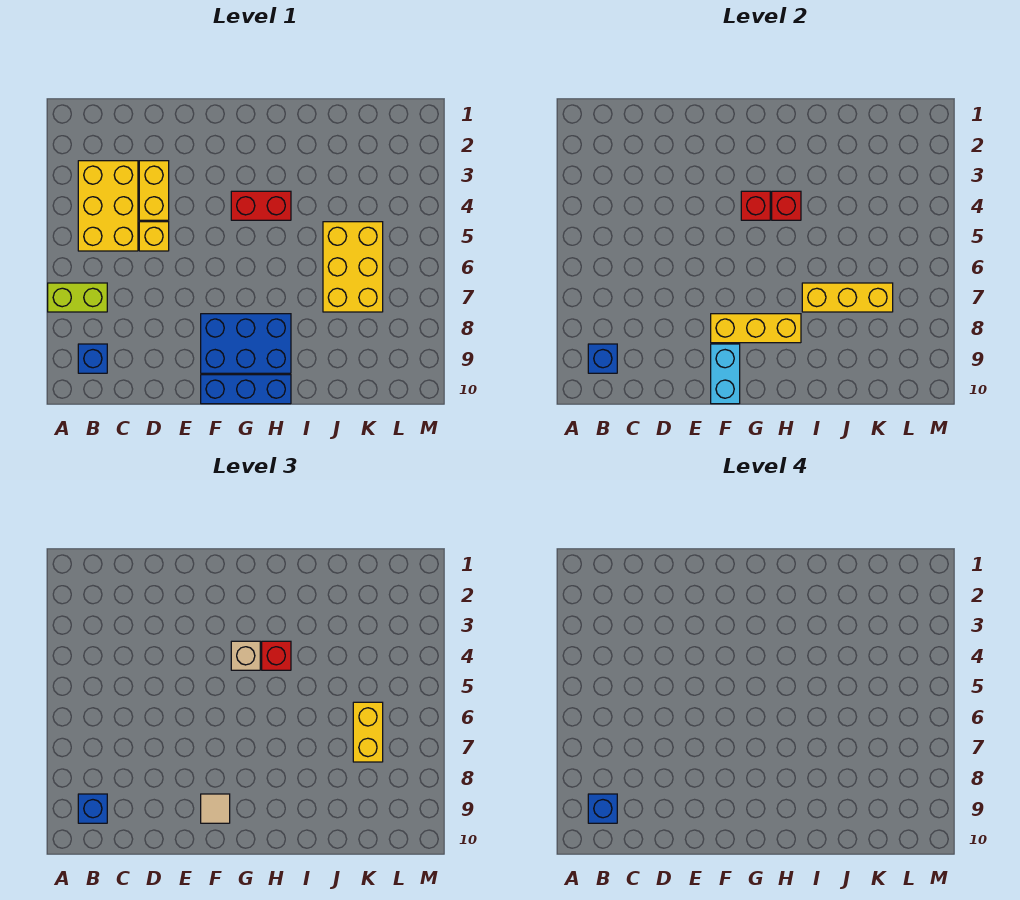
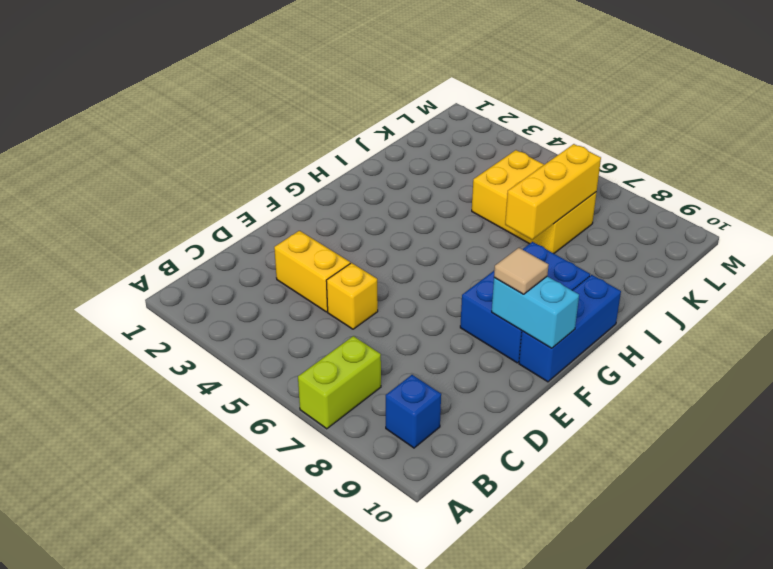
none -> yellow brick B3:C5 level 1
none -> red brick G4:H4 level 1
none -> blue brick B9 level 2

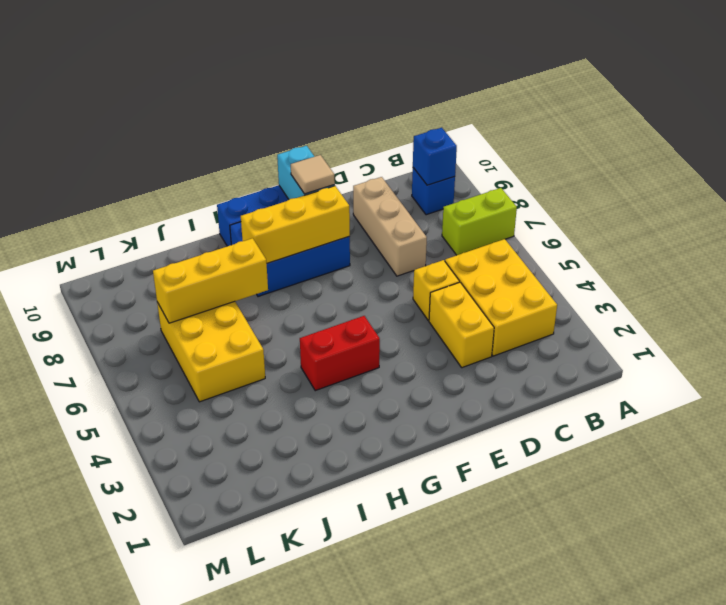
tan brick D7:D9 level 1 -> none
none -> red brick G4 level 2
none -> red brick H4 level 2
none -> blue brick B9 level 3

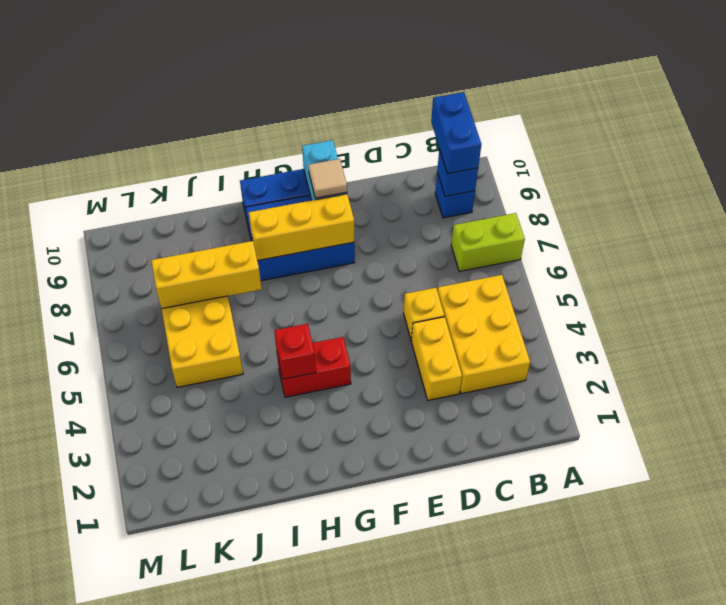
blue brick B9:B10 level 3 -> blue brick B9 level 3
none -> red brick G4 level 2
none -> tan brick G4 level 3
none -> red brick H4 level 3

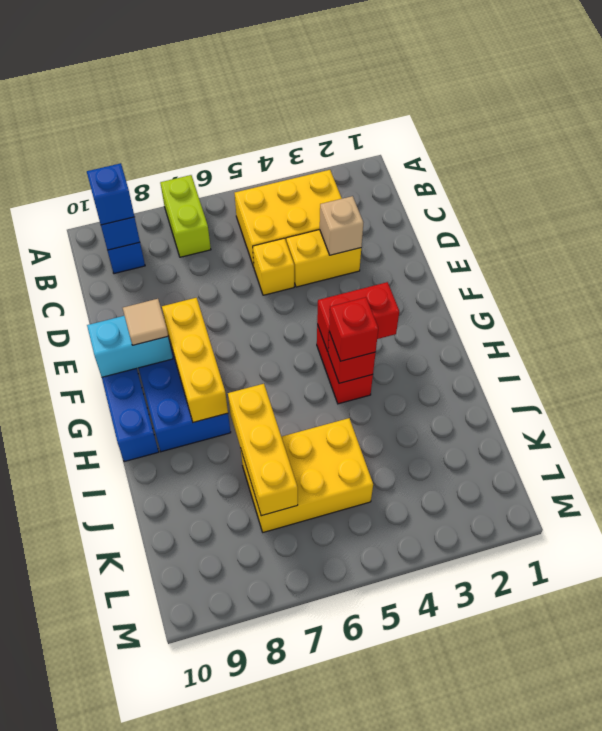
tan brick D3 level 2 -> tan brick G4 level 3
red brick G3:G4 level 2 -> red brick G4 level 2
none -> yellow brick K6:K7 level 3
none -> blue brick B9 level 4

